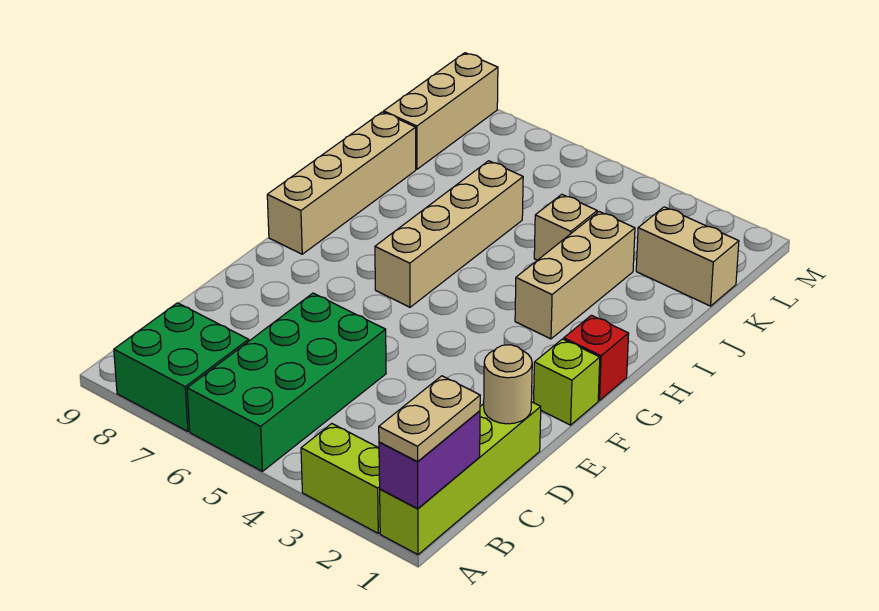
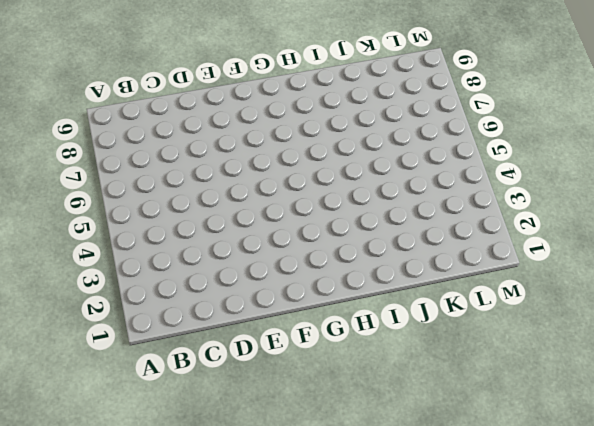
none -> lime brick A1:D1 level 1
none -> lime brick A2:A3 level 1
none -> green brick A5:D6 level 1

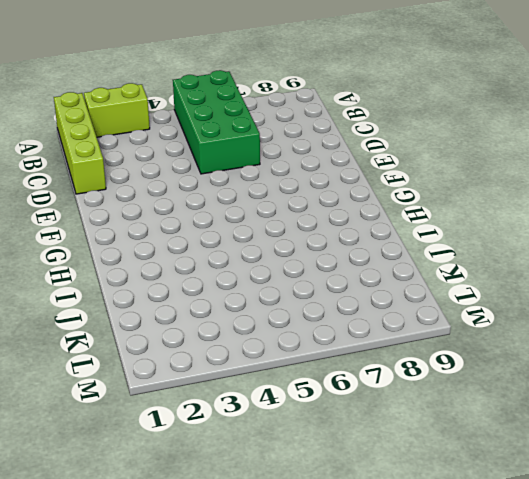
none -> green brick A7:B8 level 1
none -> lime brick F1 level 1
none -> red brick G1 level 1

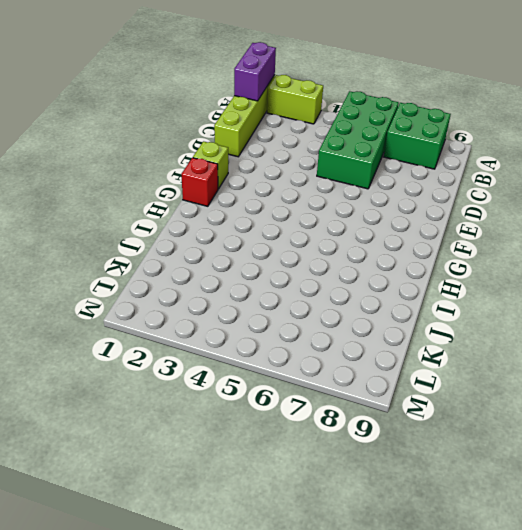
none -> tan brick G6:J6 level 1
none -> tan brick G9:J9 level 1
none -> tan brick H3:J3 level 1

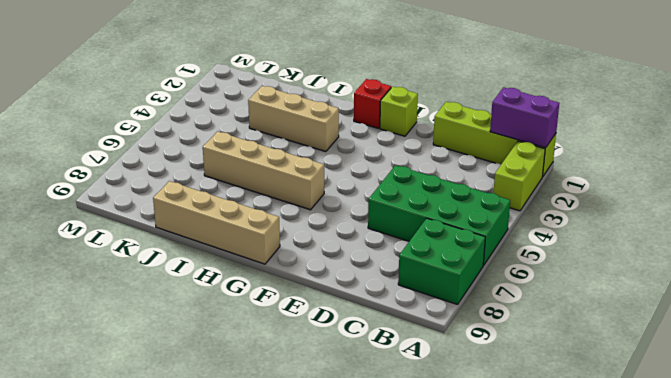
none -> tan brick J4 level 1
none -> tan brick K1:K2 level 1
none -> tan brick K9:M9 level 1

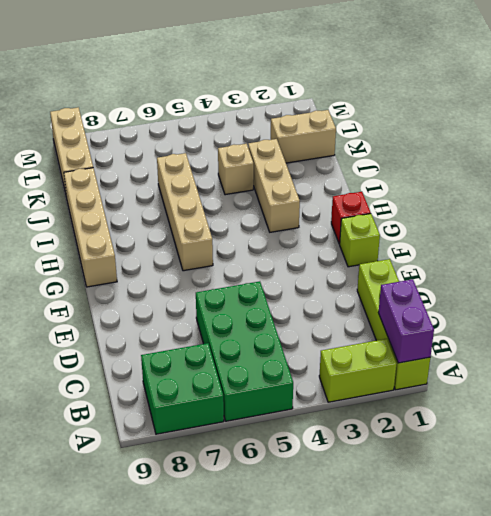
none -> tan round brick D1 level 2
none -> tan plate A1:B1 level 3

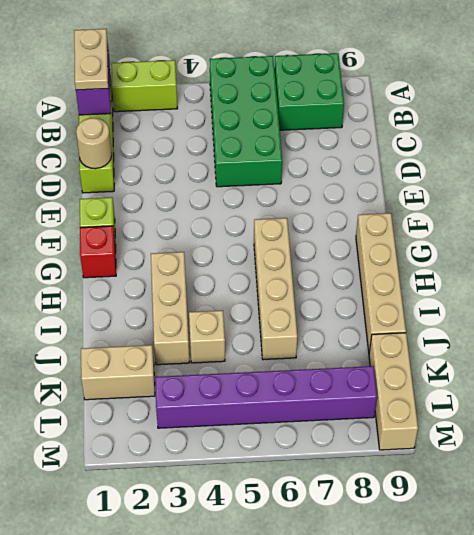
purple brick L3:L8 level 1 -> none

